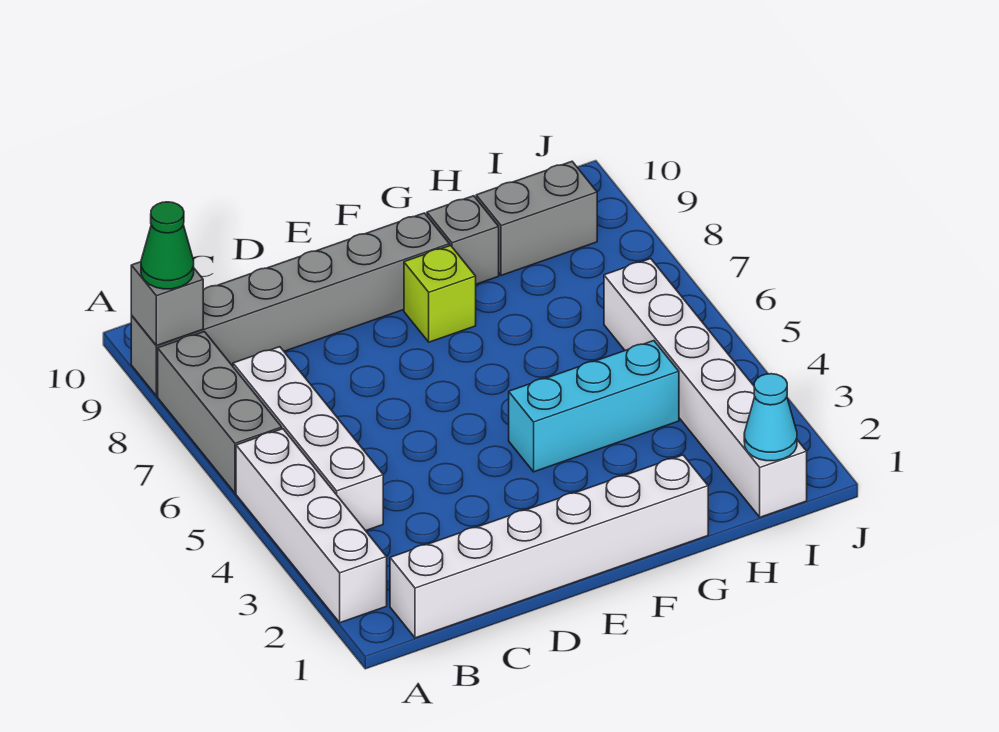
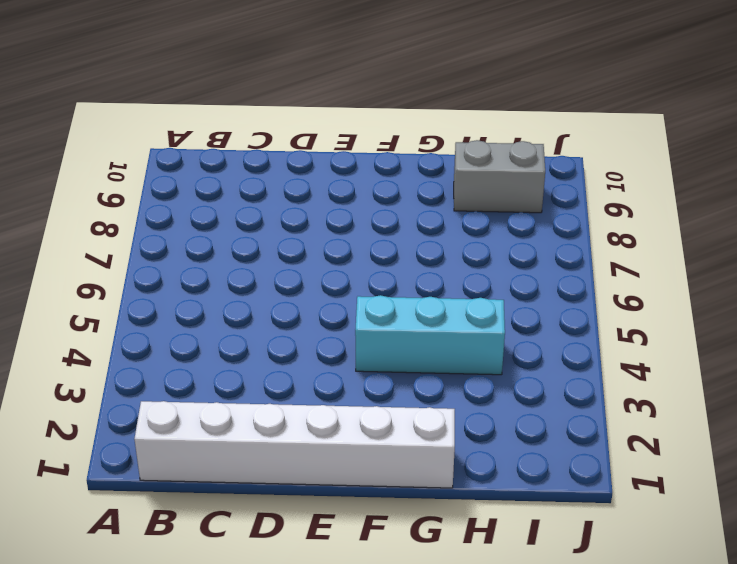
none -> white brick A2:A5 level 1
none -> grey brick A6:A8 level 1
none -> grey brick A9:F9 level 1

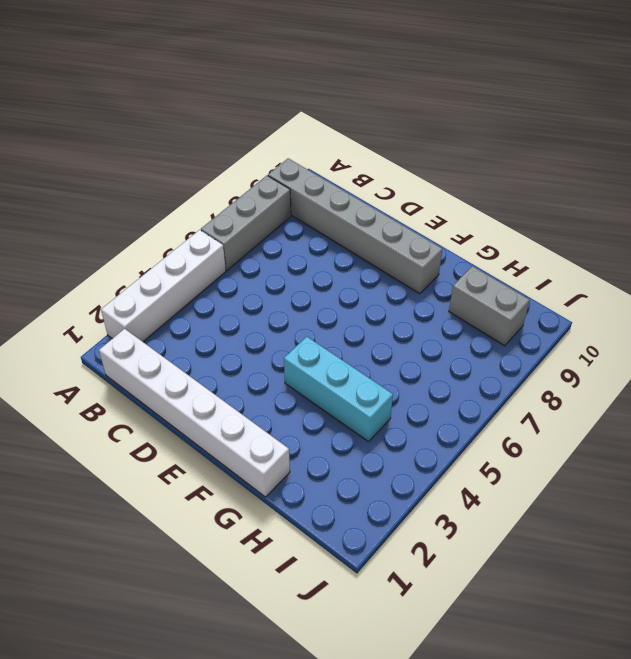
none -> white brick B4:B7 level 1
none -> lime brick F8 level 1
none -> grey brick G9 level 1

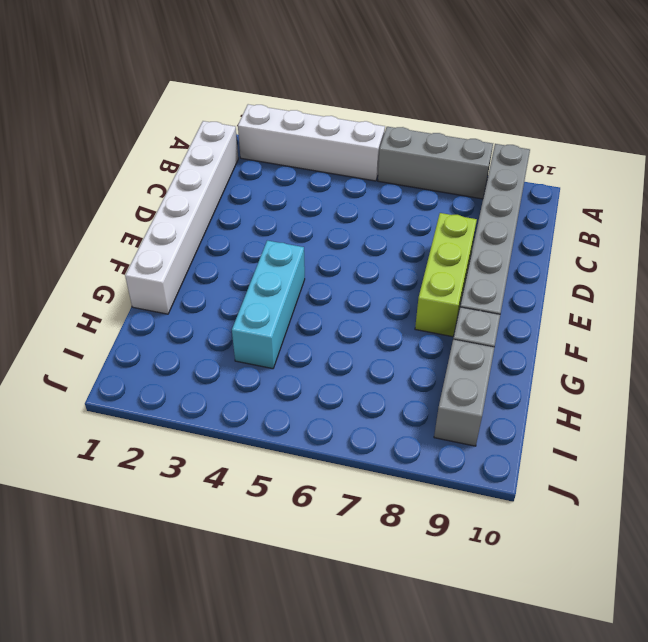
lime brick D8:F8 level 1 -> lime brick F8 level 1
none -> white brick B4:B7 level 1
none -> white brick I1:I6 level 1
none -> grey brick A9 level 2

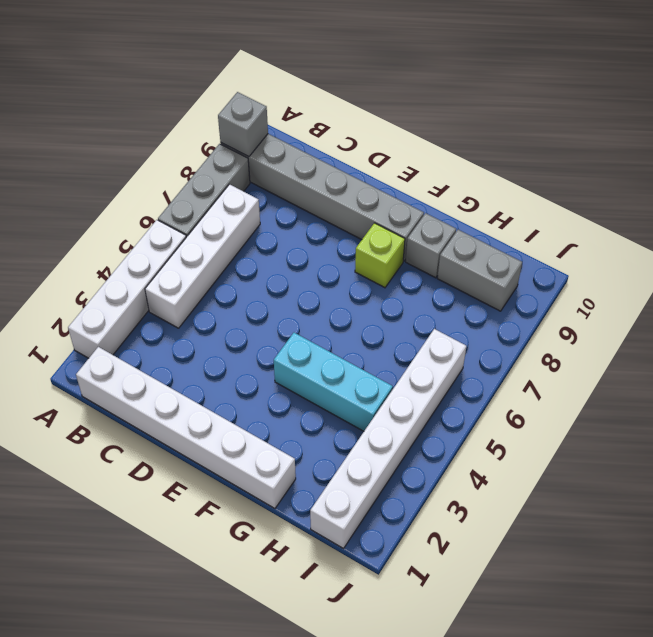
none -> cyan cone I1 level 2
none -> green cone A9 level 3

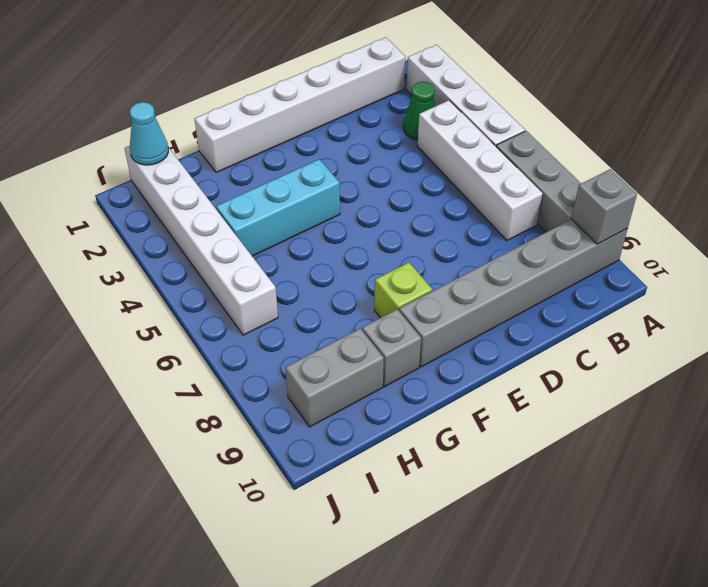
green cone B3 level 1 -> green cone A9 level 3

